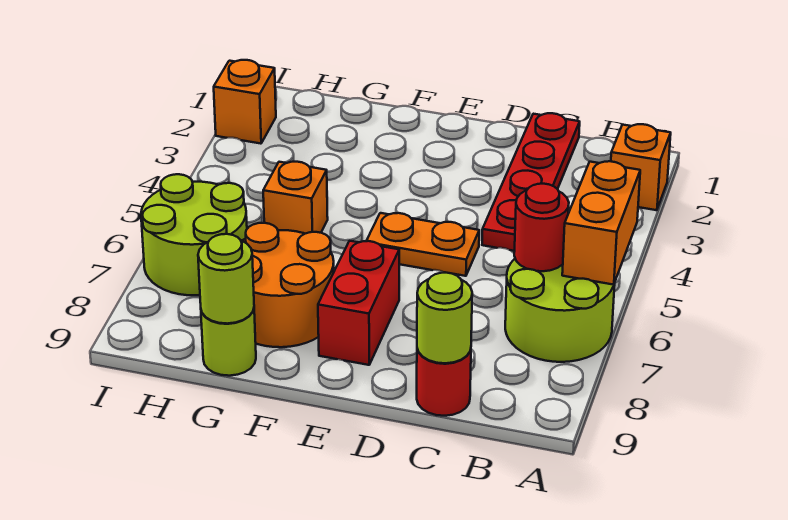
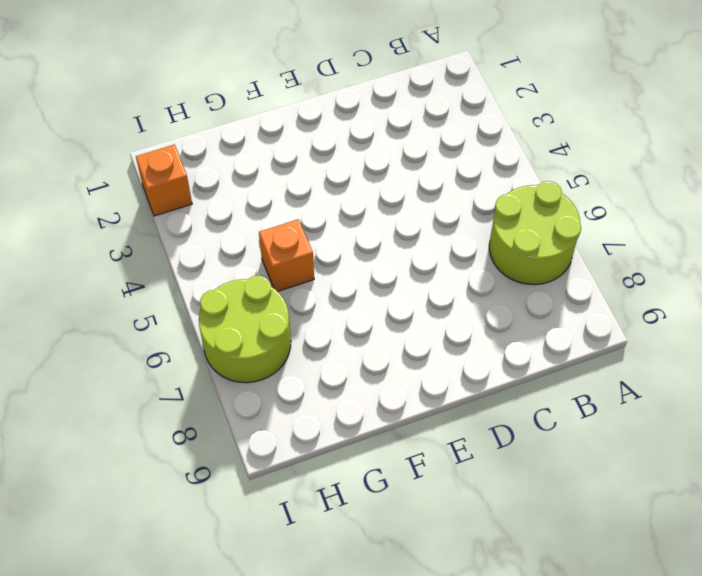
none -> orange brick A2 level 1
none -> red plate C1:C4 level 1
none -> red round brick C9 level 1

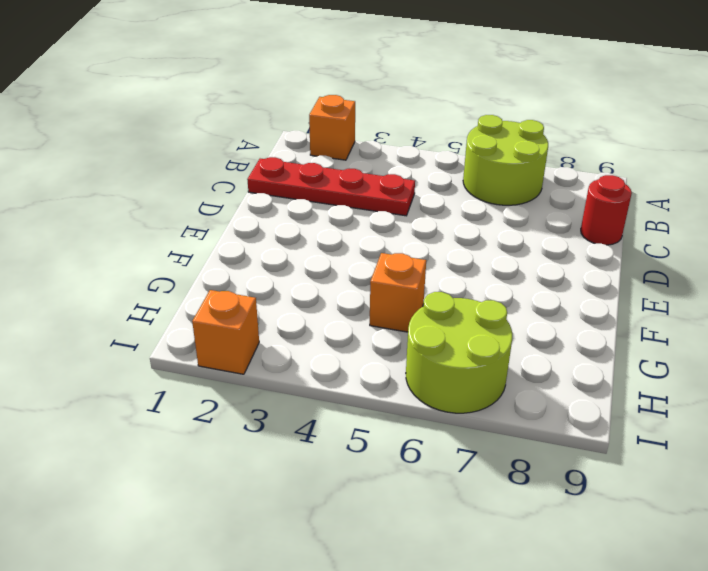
none -> orange plate D5:E5 level 1
none -> red brick E7:E8 level 1
none -> orange round brick F7:G8 level 1

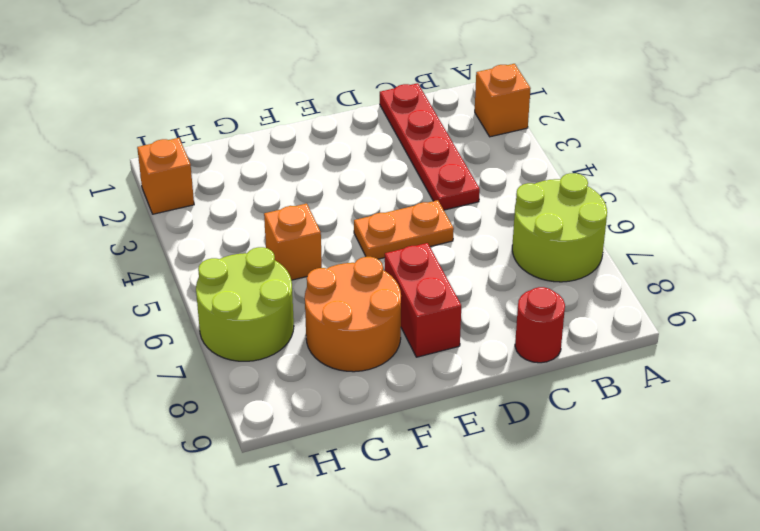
none -> lime round brick G9 level 1
none -> orange brick A5:A6 level 2
none -> red round brick B6 level 2

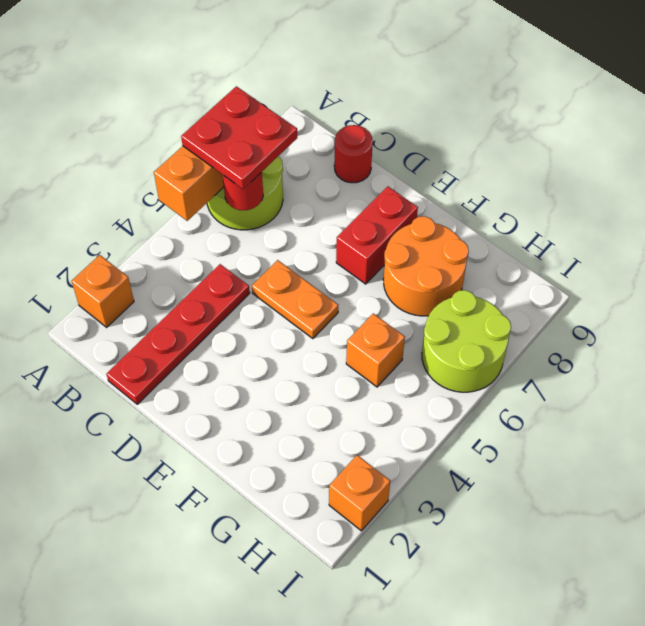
red plate A6:B7 level 3 -> none
none -> lime round brick G9 level 1
none -> lime round brick C9 level 2
none -> lime round brick G9 level 2

